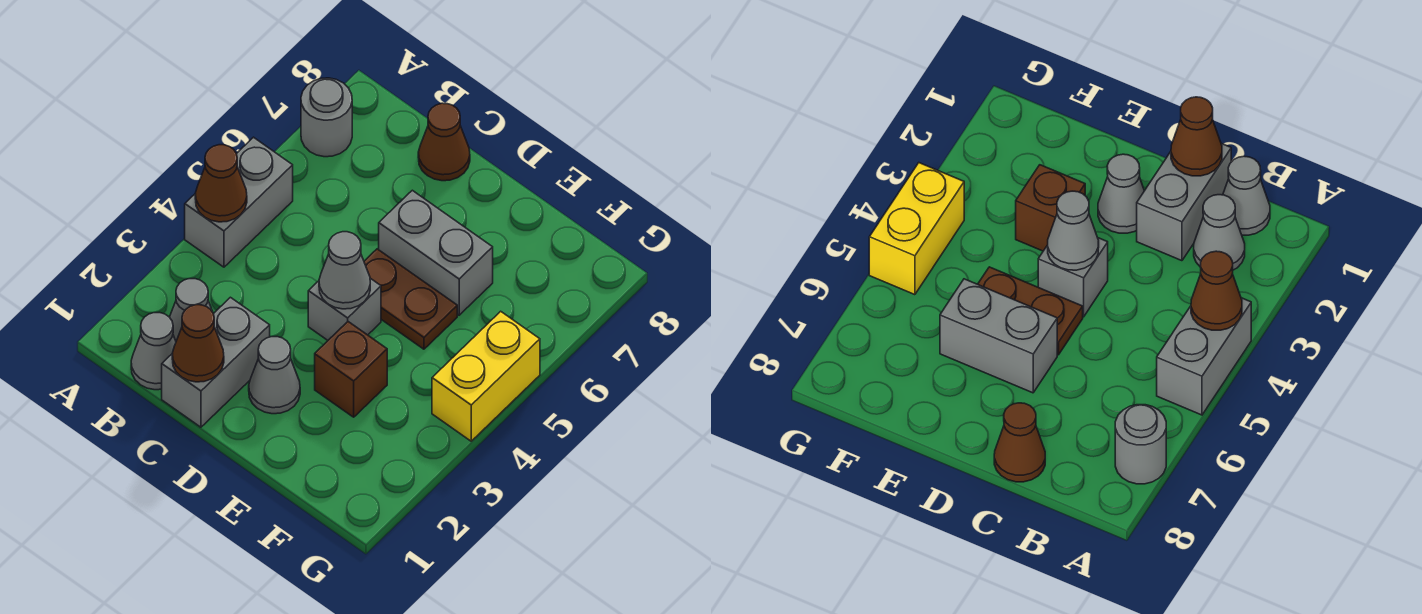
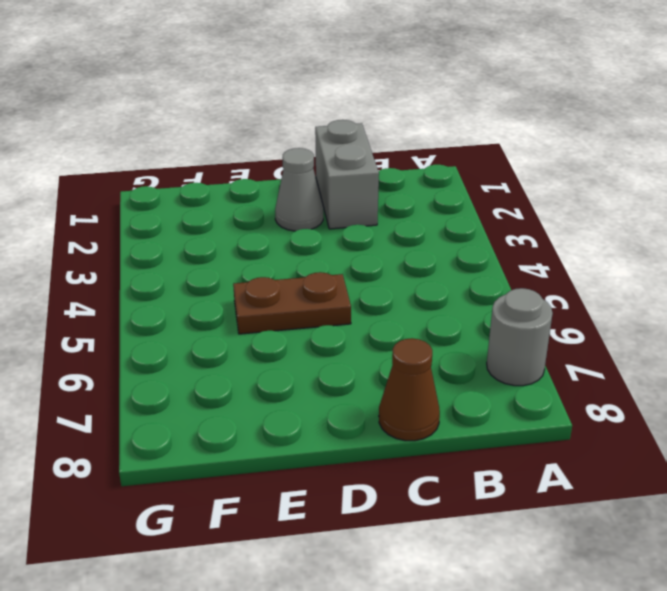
none -> grey brick A4:A5 level 1
none -> grey cone B1 level 1
none -> grey cone B2 level 1

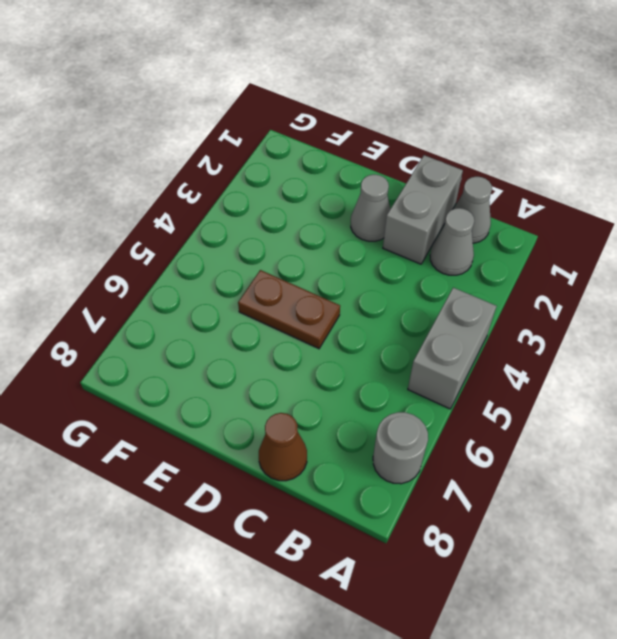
none -> grey brick D4 level 1
none -> grey brick D6:E6 level 1
none -> brown brick E3 level 1

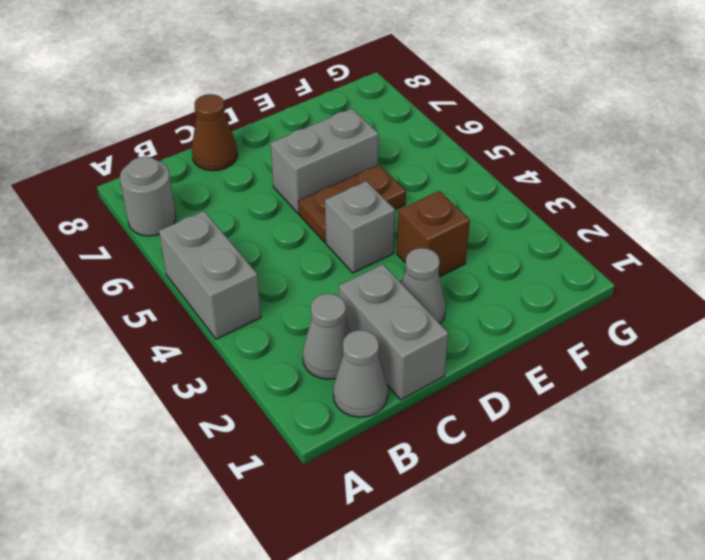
none -> yellow brick G4:G5 level 1
none -> brown cone A4 level 2
none -> brown cone C1 level 2

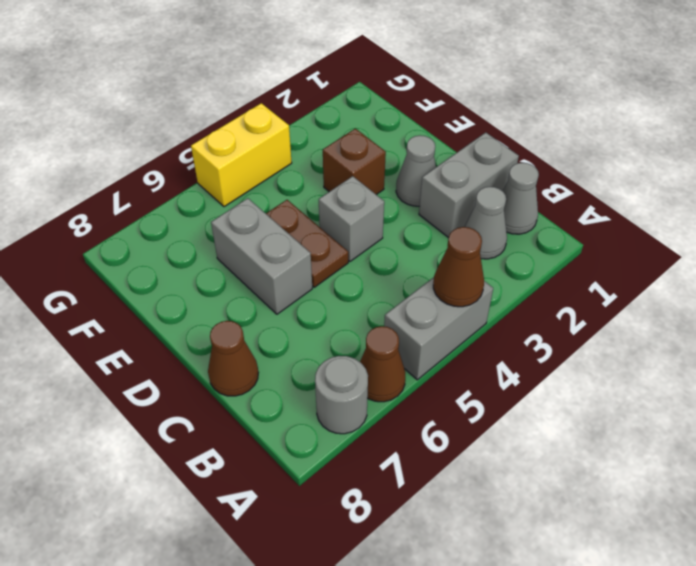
brown cone A6 level 1 -> brown cone C1 level 2
none -> grey cone D4 level 2

